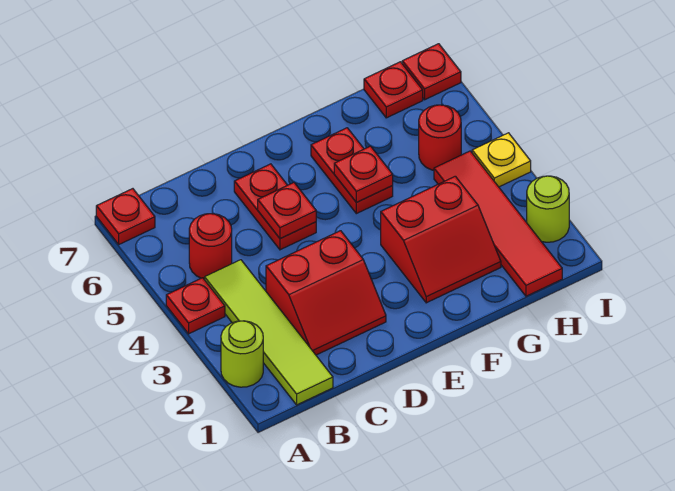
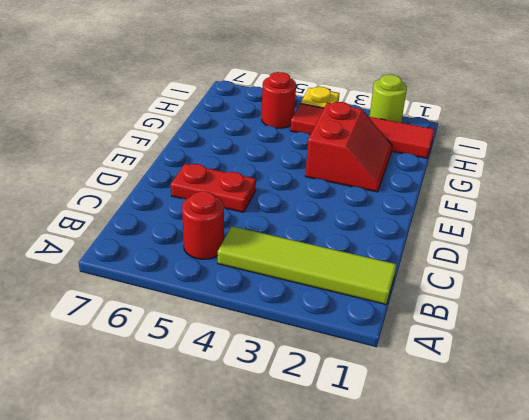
none -> lime round brick A2 level 1
none -> red plate A4 level 1
none -> red plate A7 level 1

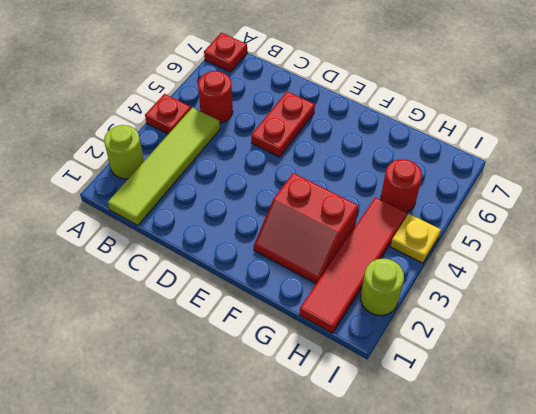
none -> red slope C2:D3 level 1 top 3
none -> red plate F5:F6 level 1
none -> red plate H7 level 1

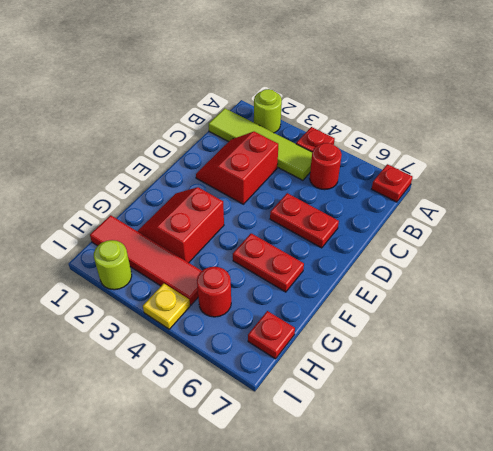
none -> red plate I7 level 1
none -> red plate D5 level 2
none -> red plate F5 level 2

